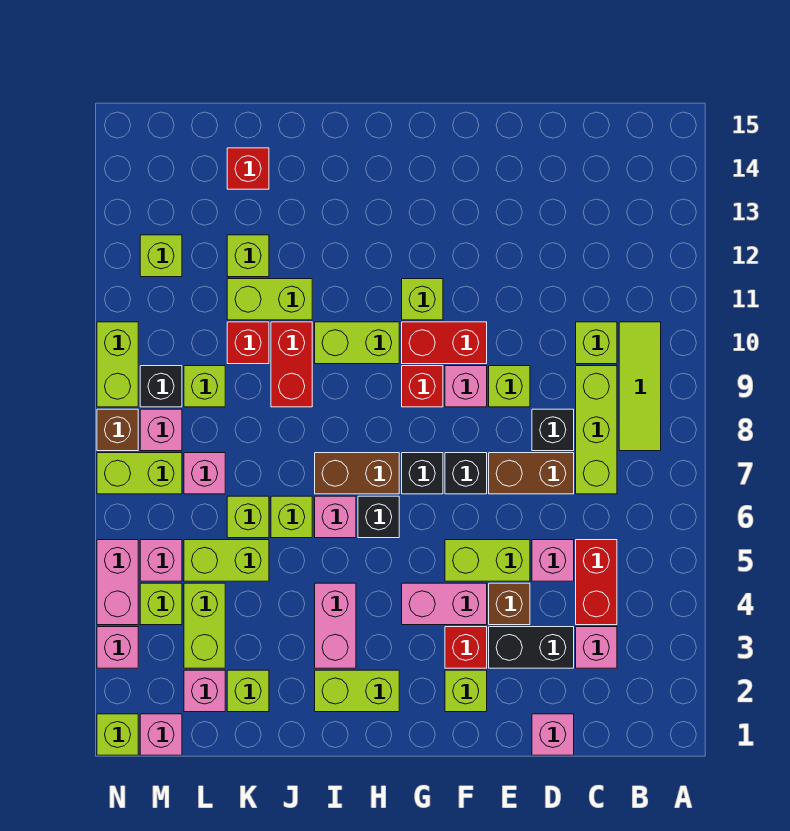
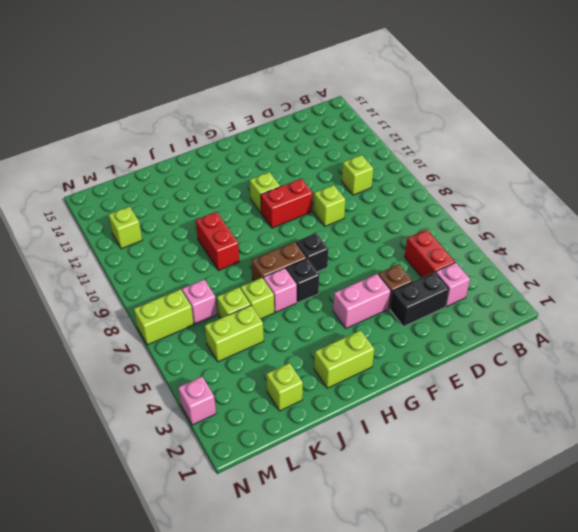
none -> lime tile B8:B10 level 1
none -> lime brick C7:C9 level 1
none -> pink brick D1 level 1
none -> pink brick D5 level 1

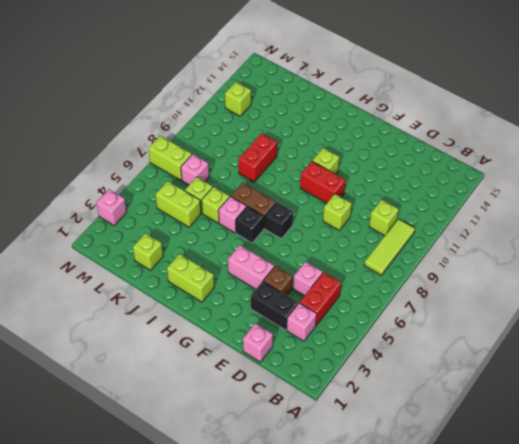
none -> lime brick C7:C9 level 1
none -> brown brick D7:E7 level 1
none -> black brick D8 level 1
none -> lime brick E5:F5 level 1

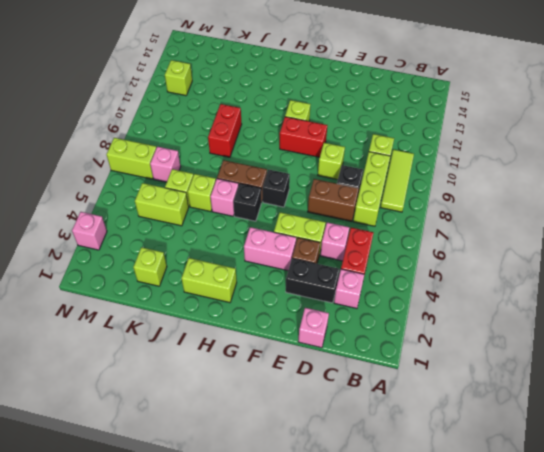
none -> lime brick F2 level 1
none -> red brick F3 level 1
none -> black brick F7 level 1
none -> pink brick F9 level 1

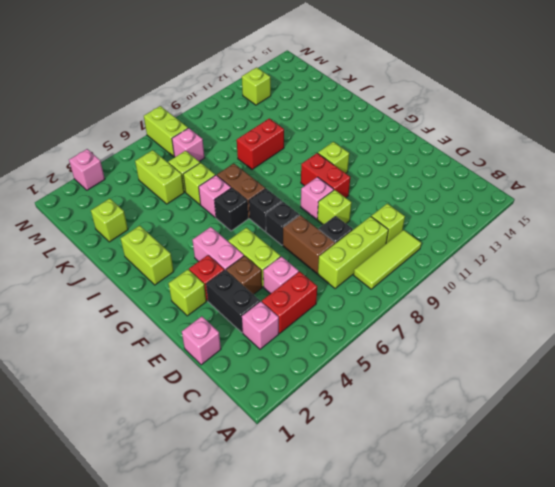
none -> red brick G9 level 1
none -> lime brick H10:I10 level 1
none -> pink brick I3:I4 level 1
none -> lime brick J11:K11 level 1

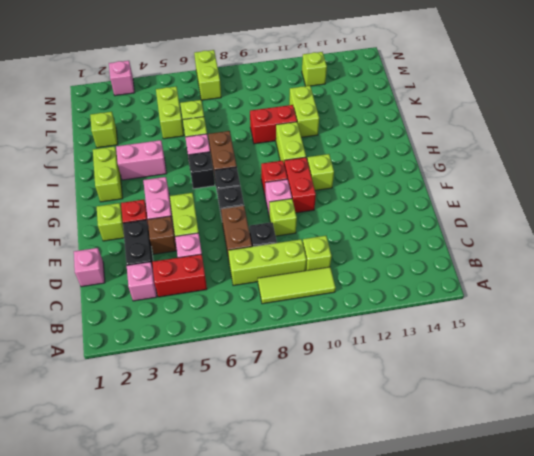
none -> red brick K10 level 1
none -> lime brick K12 level 1
none -> red brick K14 level 1
none -> pink brick L2 level 1

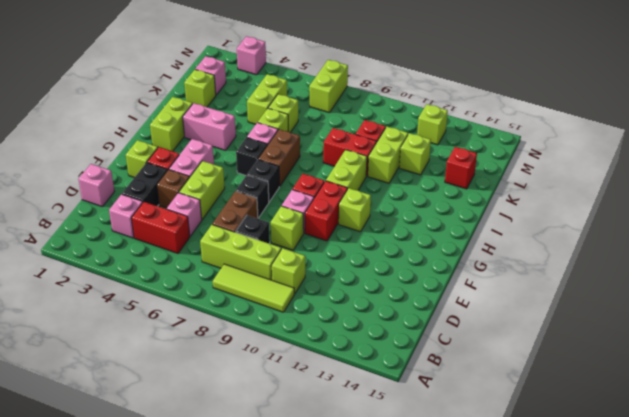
none -> lime brick L3:L4 level 1
none -> pink brick L7 level 1
none -> lime brick L9 level 1
none -> pink brick M1 level 1

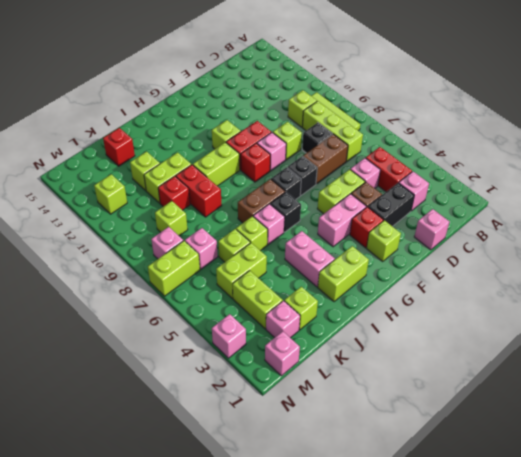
none -> lime brick M4 level 1
none -> pink brick M5 level 1
none -> black brick M9 level 1
none -> lime brick N1 level 1

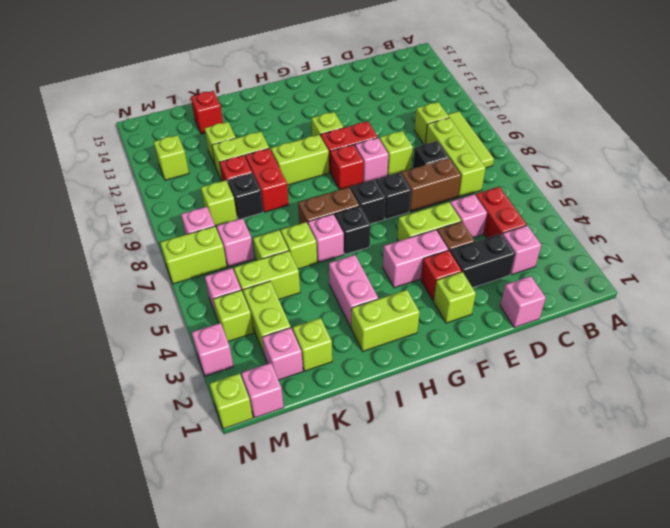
black brick K9 level 1 -> black brick M9 level 1
none -> pink brick N4:N5 level 1
none -> brown brick N8 level 1
none -> lime brick N9:N10 level 1

